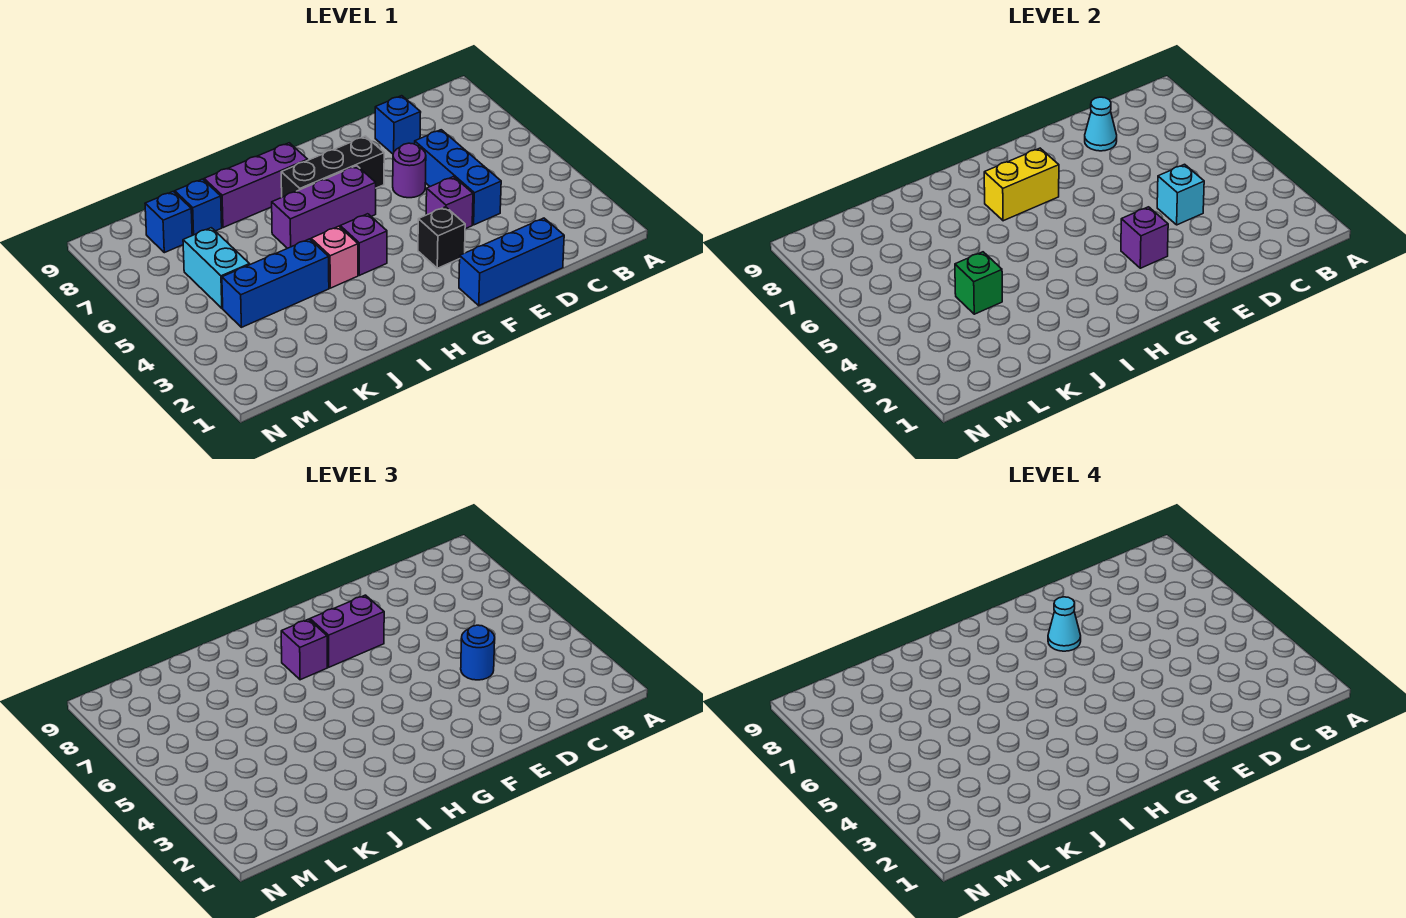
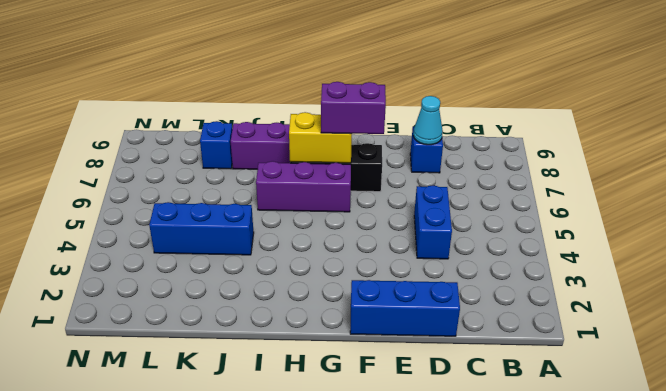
blue brick D4:D5 level 1 -> blue brick D4:D6 level 1
none -> purple brick E4 level 1
none -> purple round brick E6 level 1
none -> black brick F3 level 1

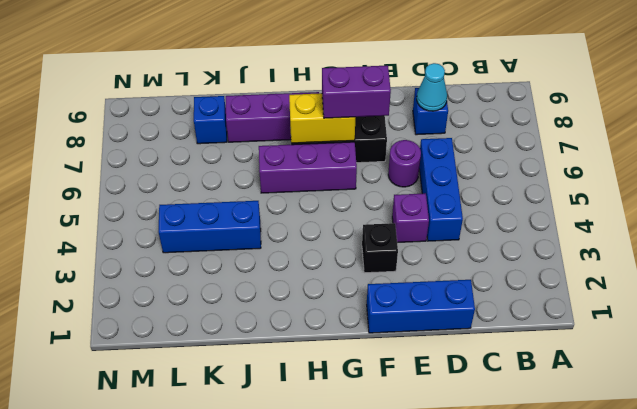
none -> purple brick H4 level 1
none -> pink brick I4 level 1
none -> cyan brick L5:L6 level 1

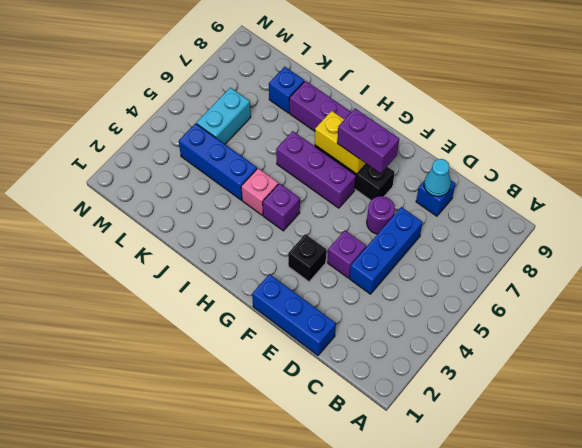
none -> blue brick L8 level 1
none -> cyan brick D4 level 2
none -> purple brick F3 level 2

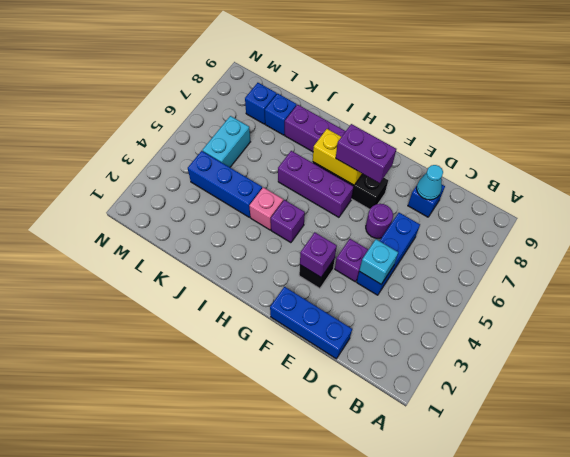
none -> green brick K4 level 2
none -> blue round brick D4 level 3
none -> purple brick H7 level 3

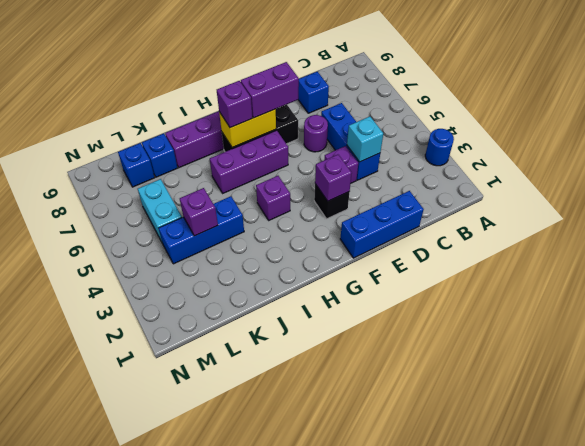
blue round brick A3 level 1 -> blue round brick D4 level 3
purple brick K4 level 2 -> green brick K4 level 2
none -> pink brick I4 level 1
none -> cyan cone D8 level 2
none -> cyan cone F7 level 4

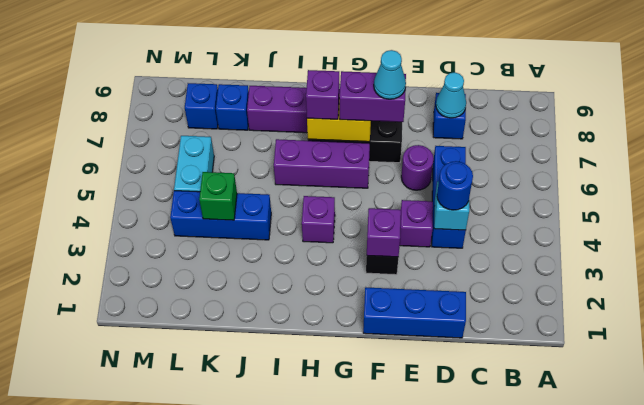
none -> pink brick I4 level 1

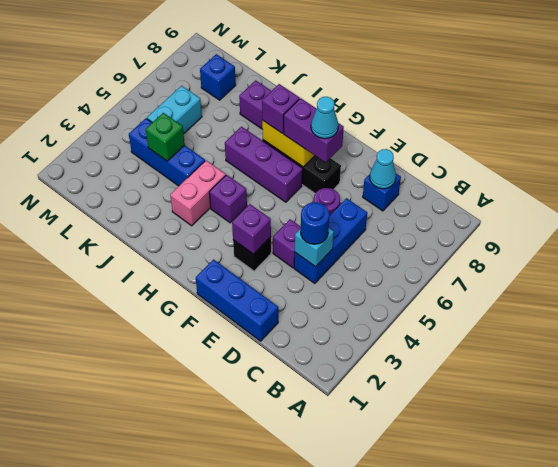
pink brick I3:I4 level 1 -> pink brick I4 level 1
none -> blue brick K8 level 1

